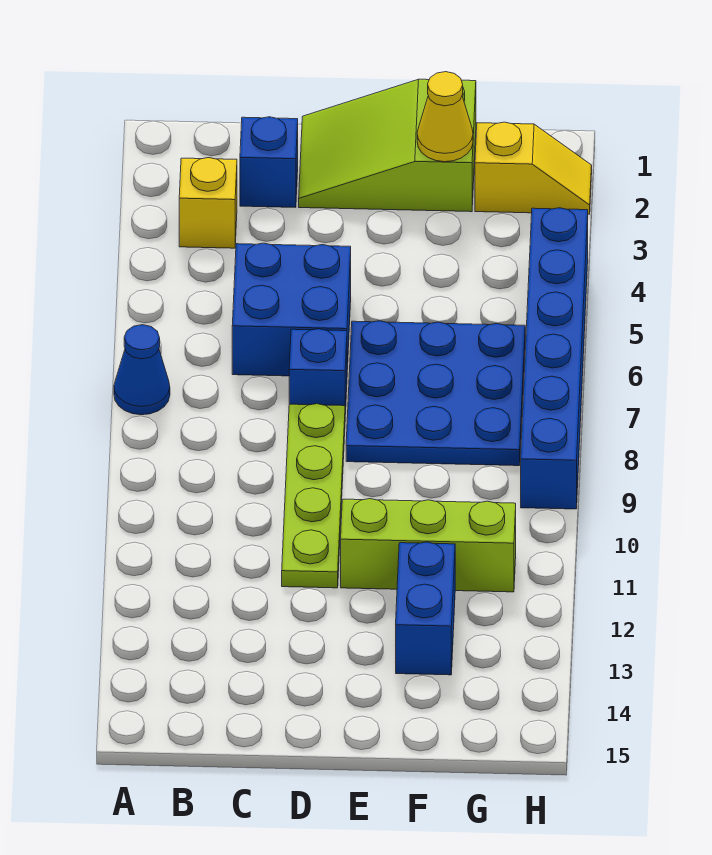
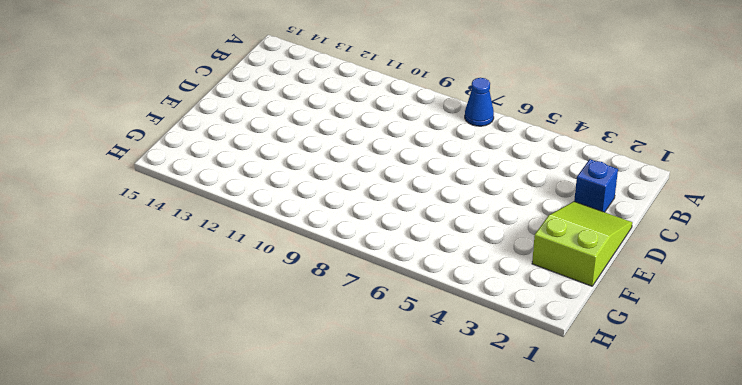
none -> yellow brick B3 level 1
none -> blue brick C5:D6 level 1
none -> blue brick D7 level 1

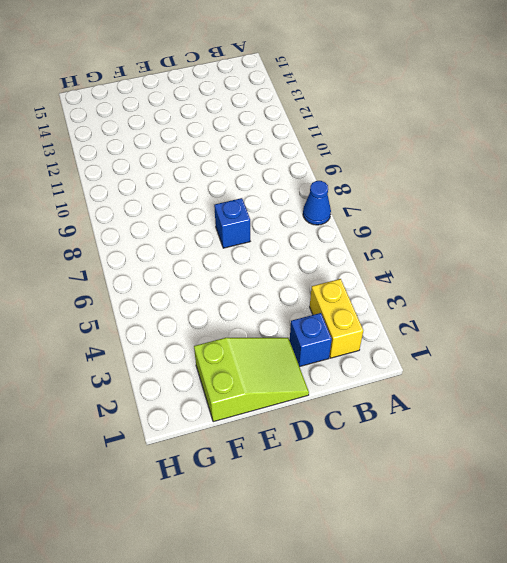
yellow brick B2:B3 level 1 -> yellow brick B3 level 1
none -> blue brick C5:D6 level 1
none -> lime plate D8:D11 level 1
none -> blue plate E6:G8 level 1

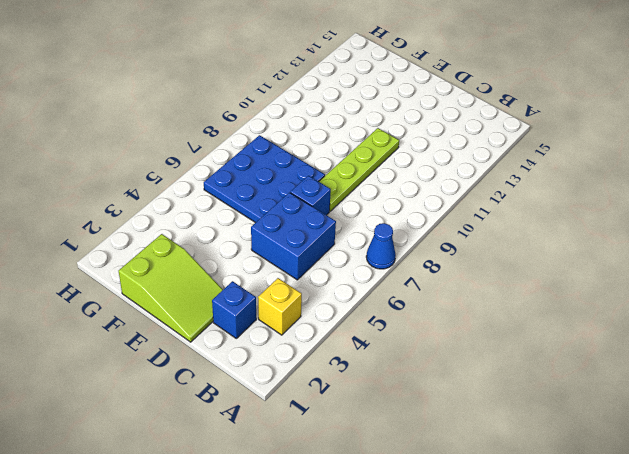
none -> lime brick E11:G11 level 1
none -> blue brick F12:F13 level 1
none -> yellow slope G2:H2 level 1 top G

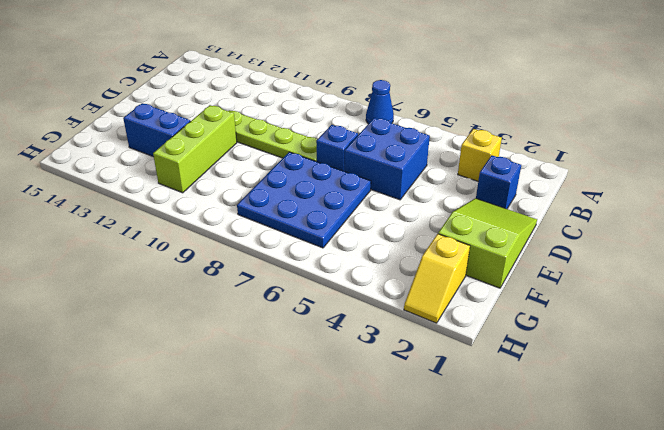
none -> blue brick H4:H9 level 1
none -> yellow cone F2 level 2

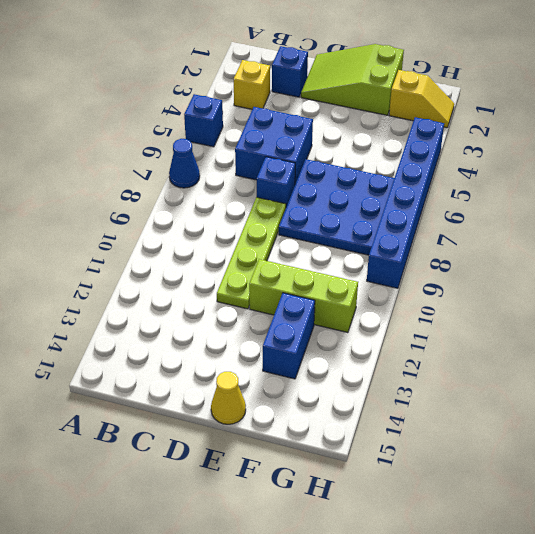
blue brick A5 level 1 -> none
yellow cone E15 level 1 -> yellow cone F2 level 2

